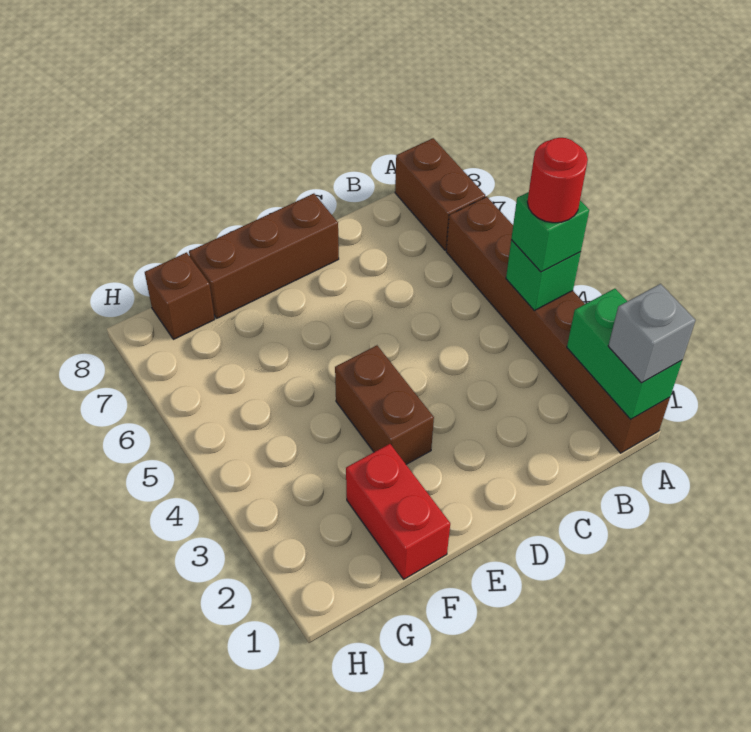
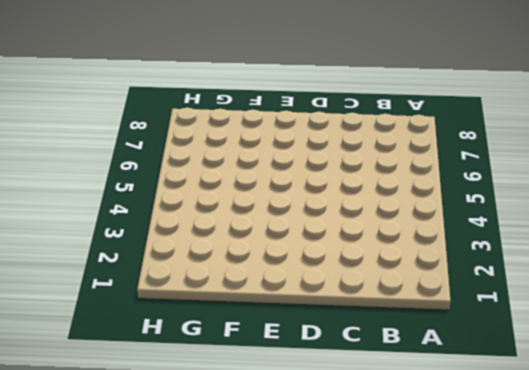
none -> brown brick A1:A6 level 1
none -> brown brick A7:A8 level 1

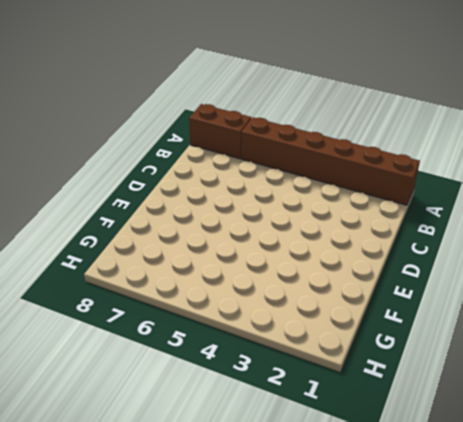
none -> brown brick D8:F8 level 1
none -> brown brick E3:E4 level 1

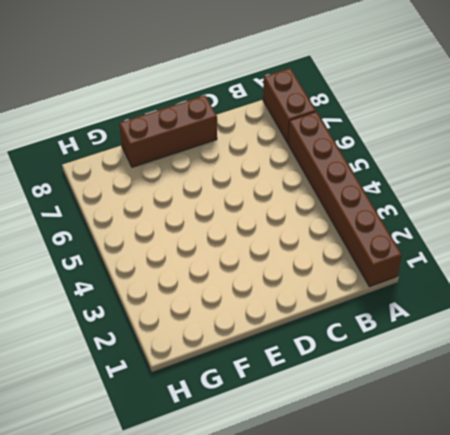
none -> brown brick E3:E4 level 1
none -> red brick F1:F2 level 1

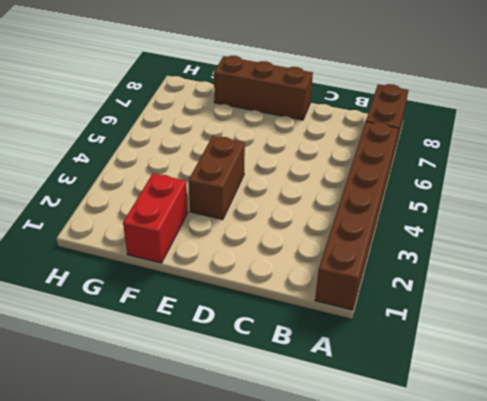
none -> brown brick G8 level 1
none -> green brick A1:A2 level 2

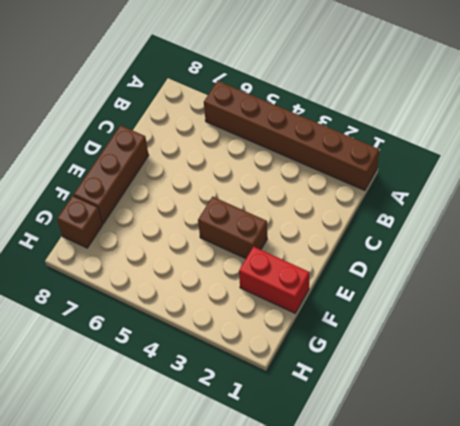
none -> brown brick A7:A8 level 1
none -> green brick A1:A2 level 2

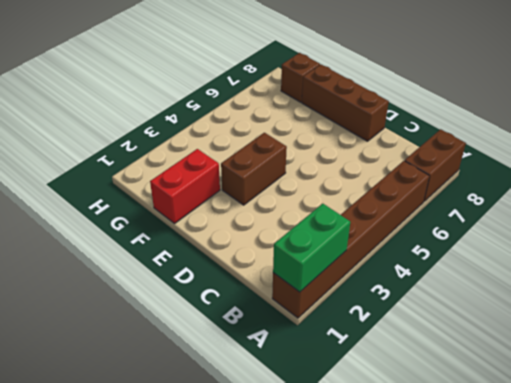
none -> green brick A4 level 2
none -> grey brick A1 level 3

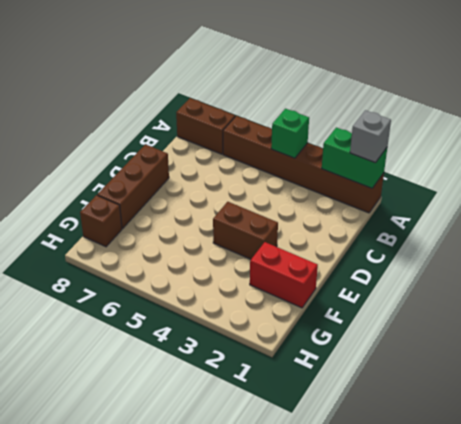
none -> green brick A4 level 3
none -> red round brick A4 level 4

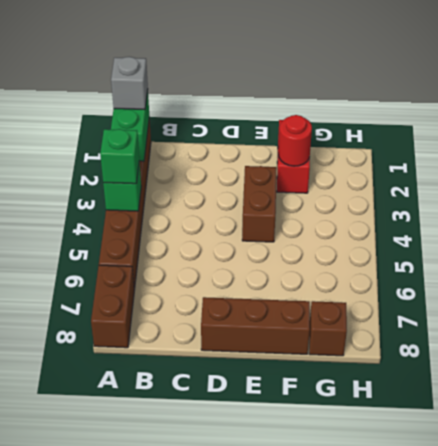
red round brick F2 level 2 -> red round brick A4 level 4

